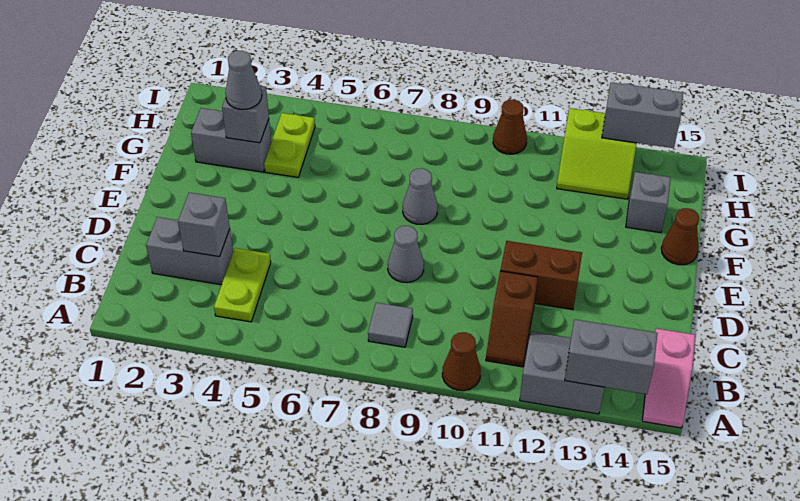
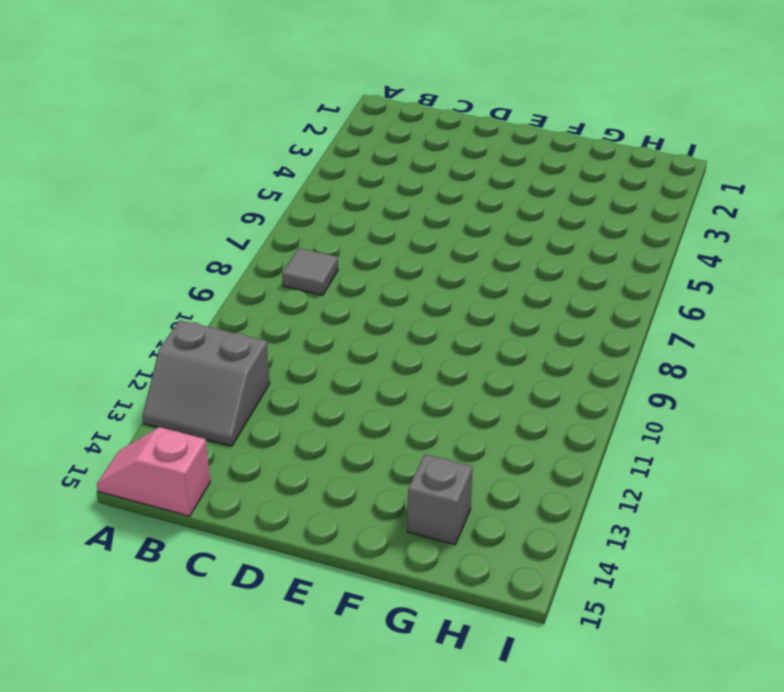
grey slope A12:B13 level 1 top 12 -> grey slope A12:B13 level 1 top A
none -> brown cone A10 level 1
none -> lime plate B4:C4 level 1
none -> brown slope B11:C11 level 1 top C

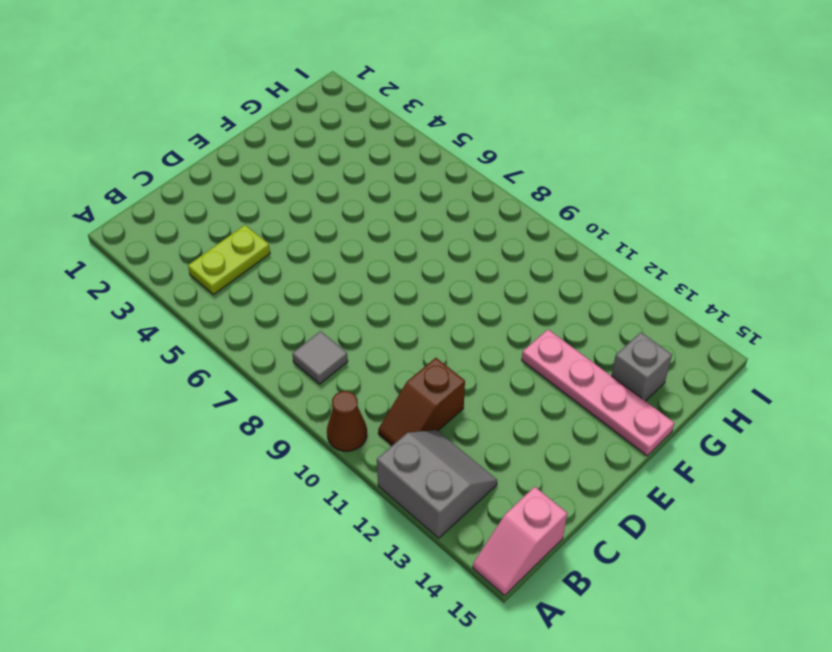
pink plate F12:F15 level 1 -> brown cone F15 level 1
none -> grey brick C2:C3 level 1
none -> grey cone D8 level 1
none -> brown brick D11:D12 level 1

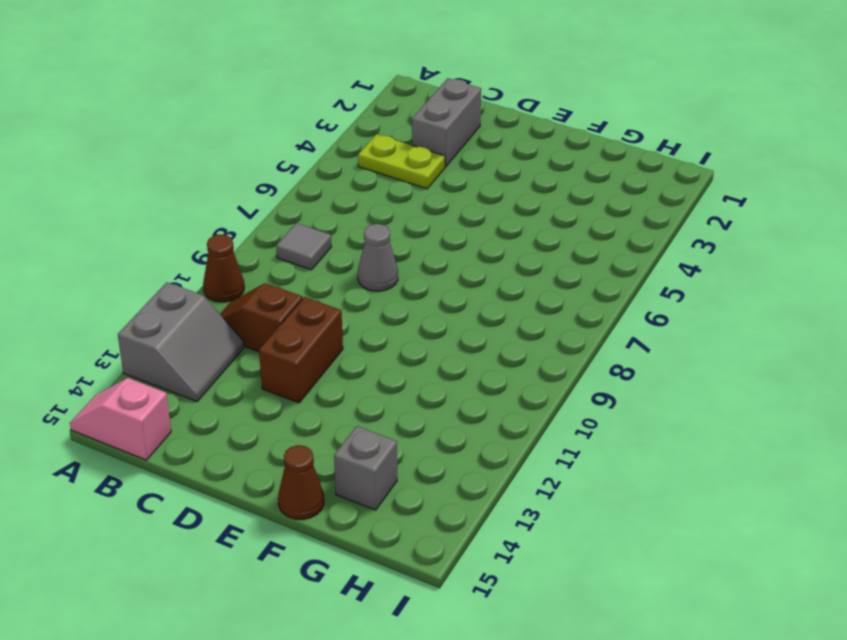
none -> grey cone F8 level 1
none -> grey brick G2:G3 level 1
none -> lime plate G4:H4 level 1

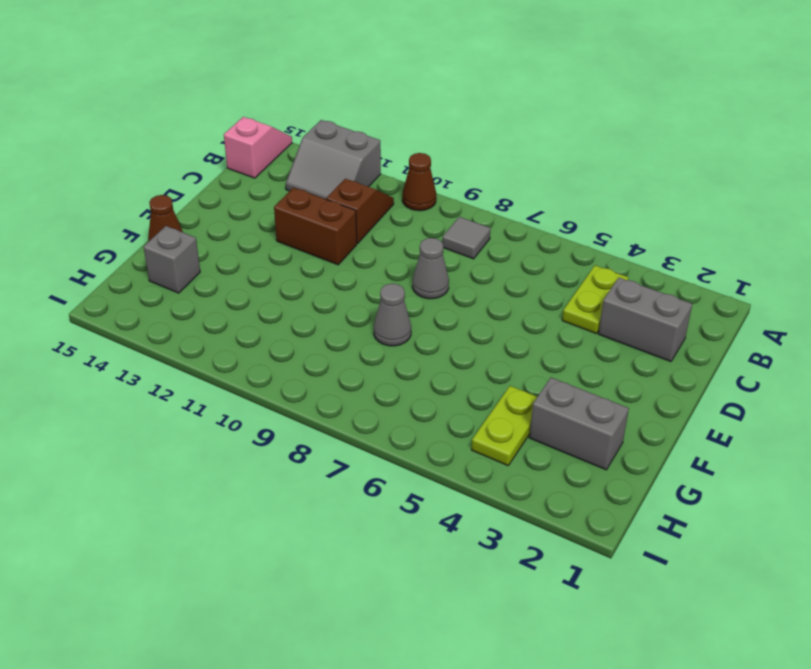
none -> lime slope H12:I13 level 1 top I
none -> brown cone I10 level 1
none -> grey brick A13:A14 level 2

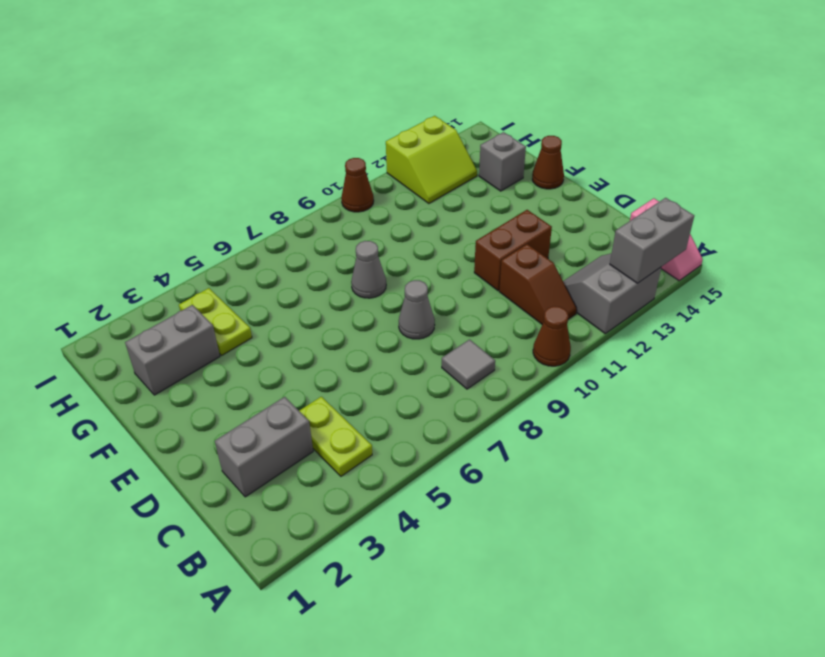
none -> grey brick C3 level 2
none -> grey brick G3 level 2
none -> grey brick I13:I14 level 2

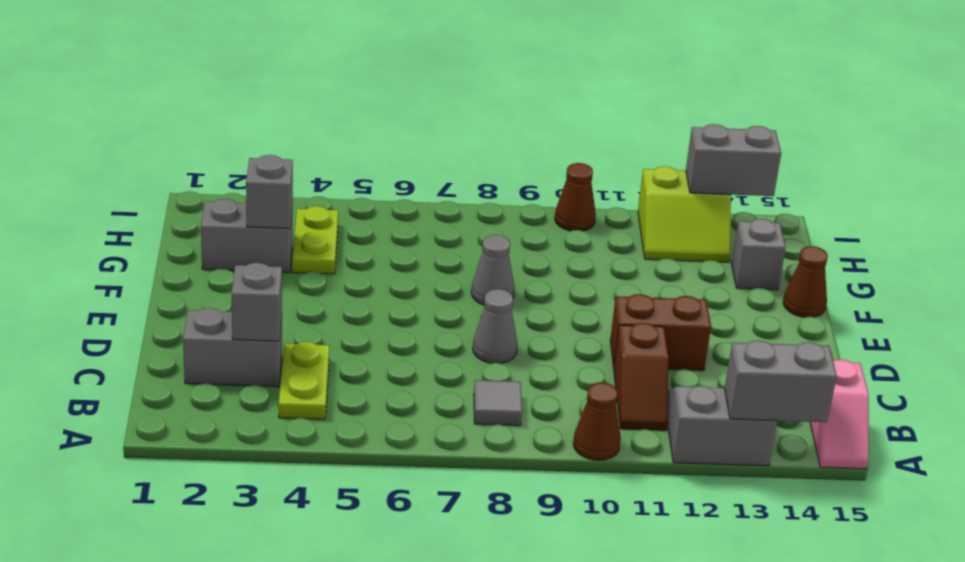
none -> grey cone G3 level 3

